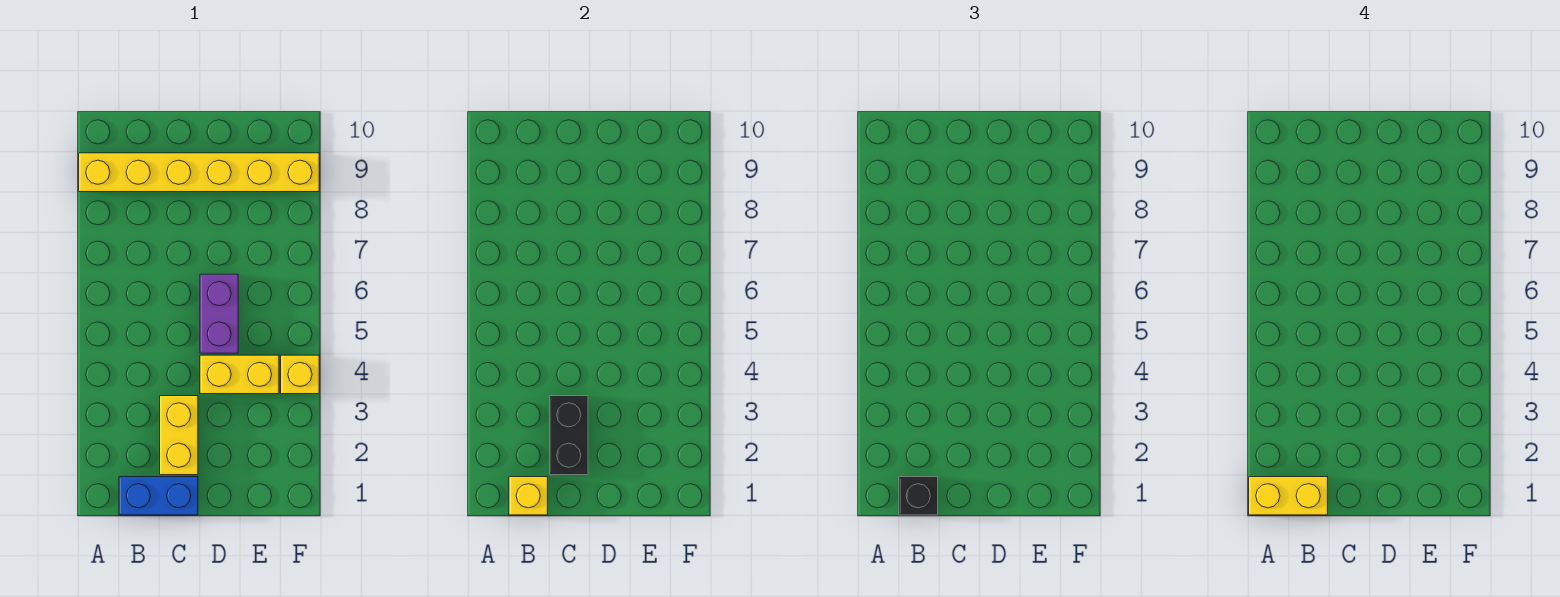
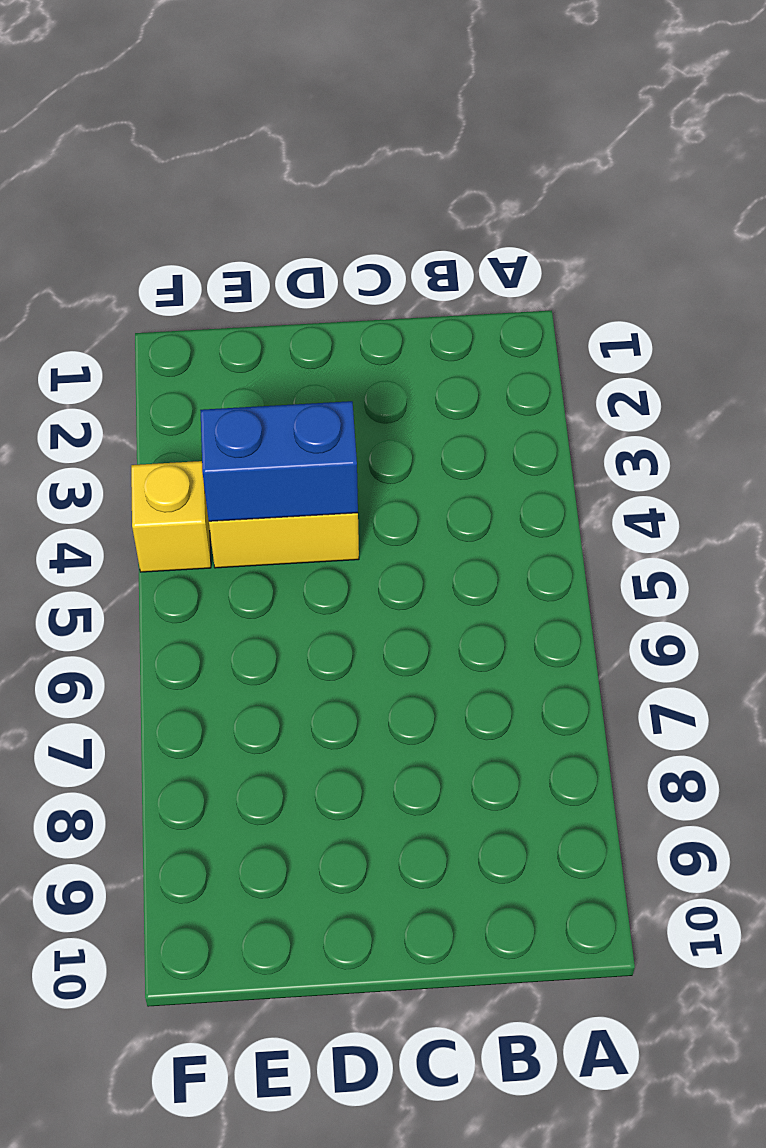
blue brick D4:E4 level 2 -> blue brick B1:C1 level 1
none -> yellow brick A9:F9 level 1
none -> yellow brick C2:C3 level 1

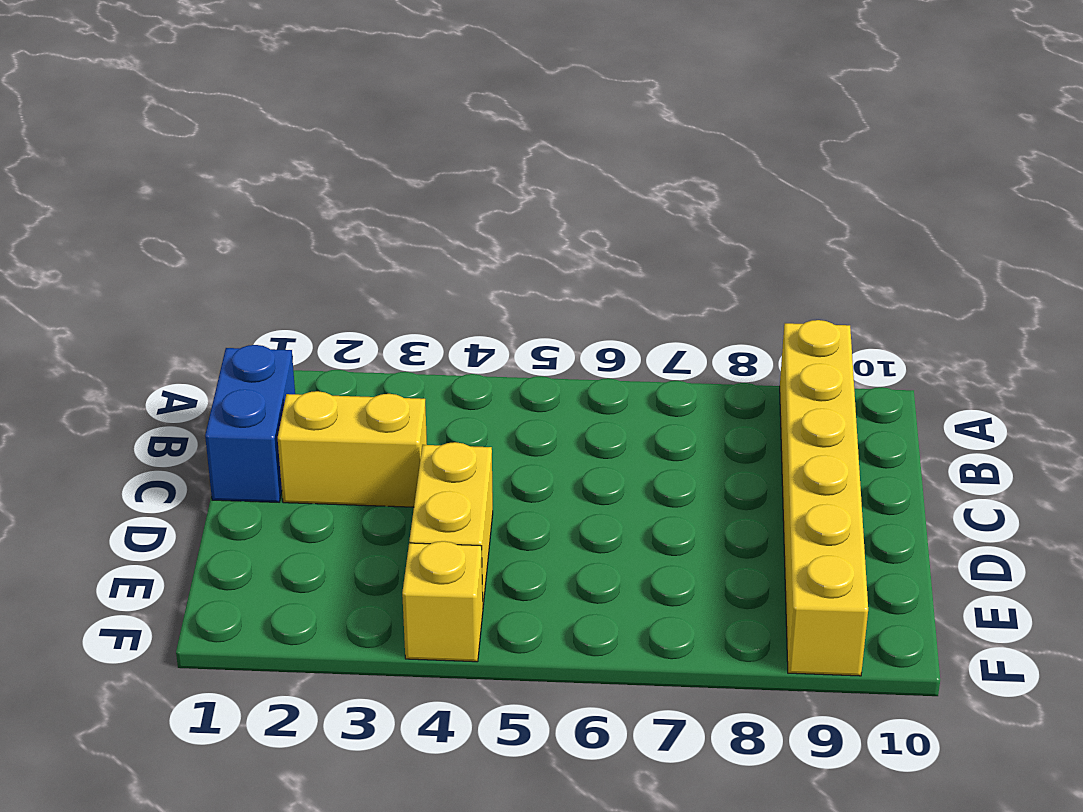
none -> purple brick D5:D6 level 1
none -> yellow brick B1 level 2

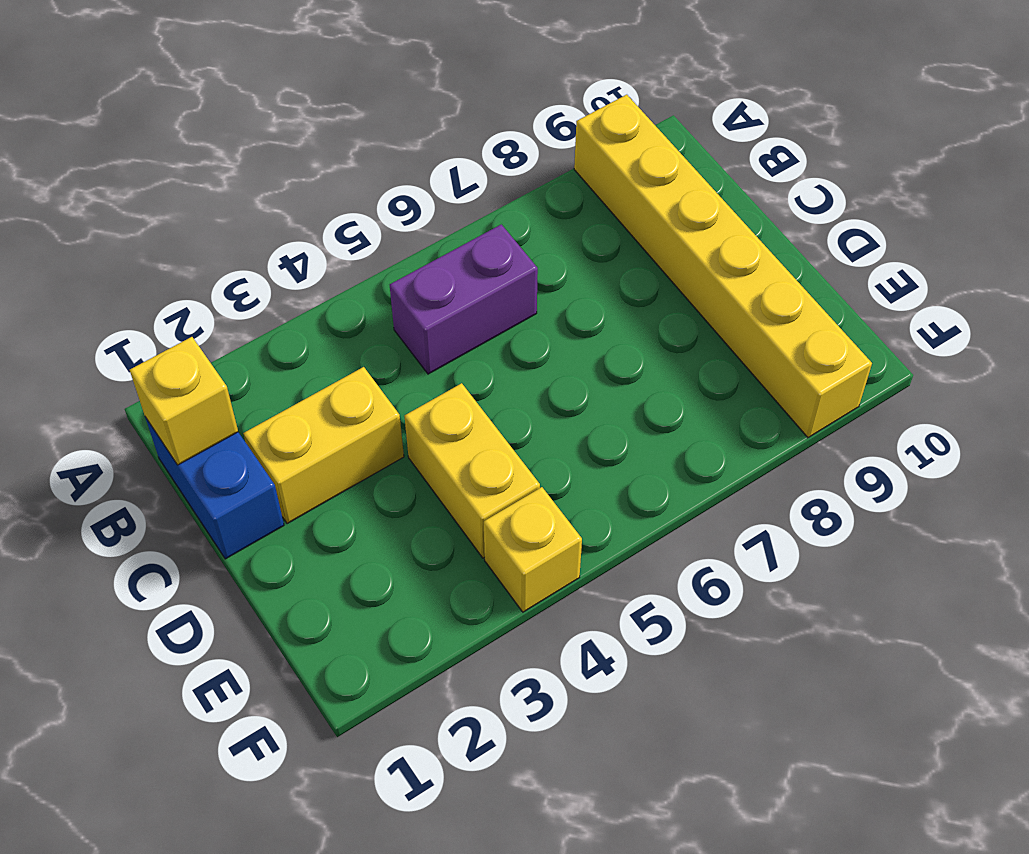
purple brick B5:B6 level 1 -> purple brick D5:D6 level 1
none -> black brick C2:C3 level 2
none -> black brick B1 level 3

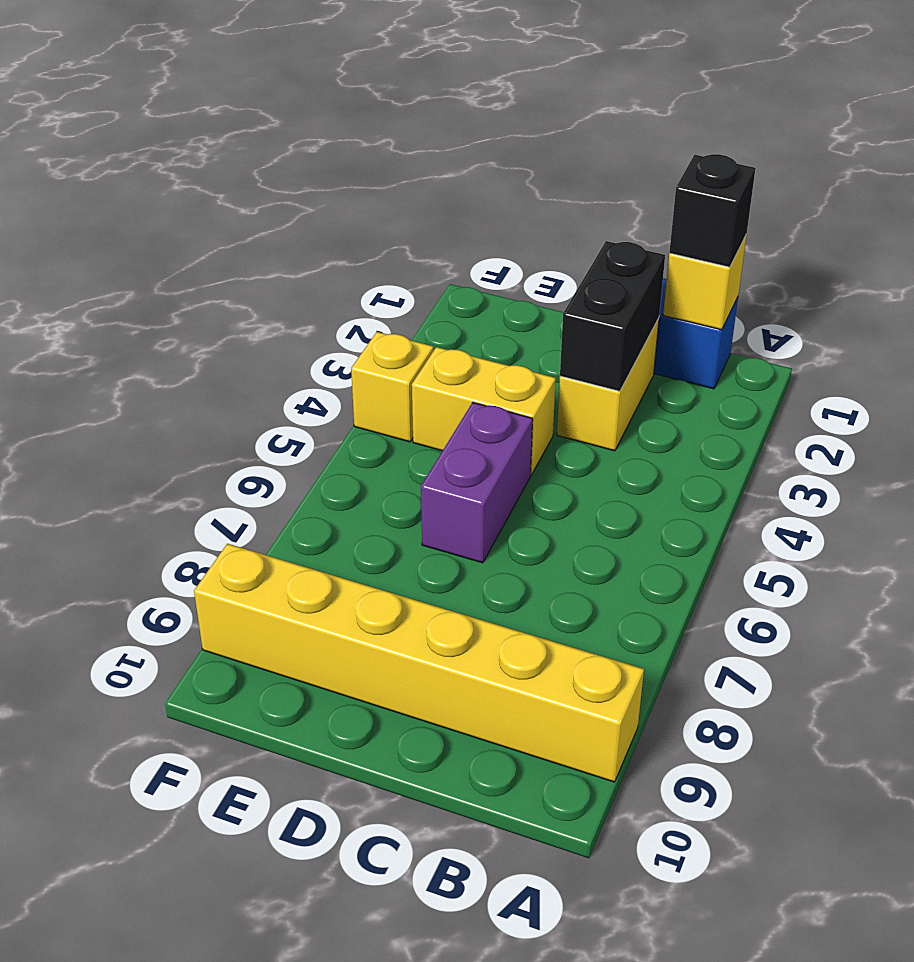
none -> yellow brick A1:B1 level 4

